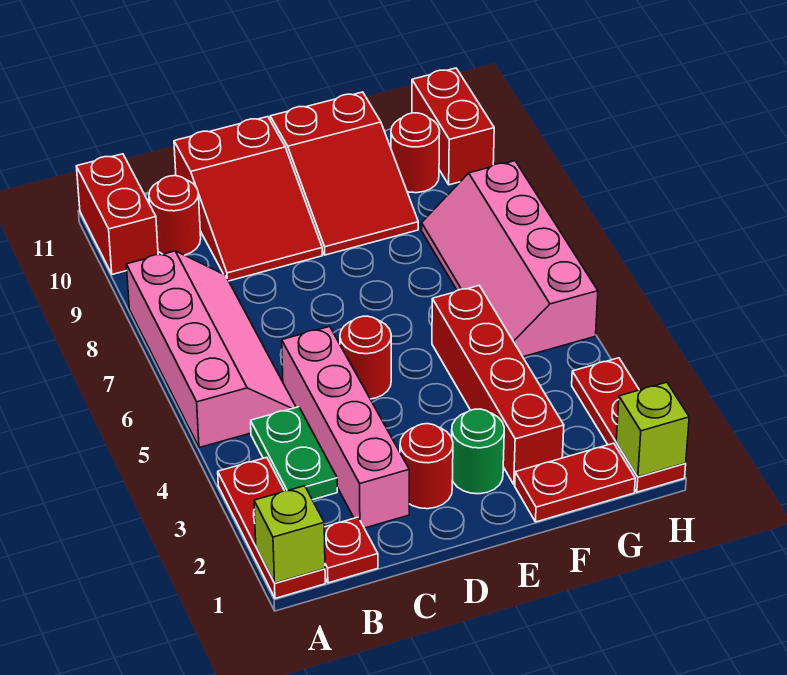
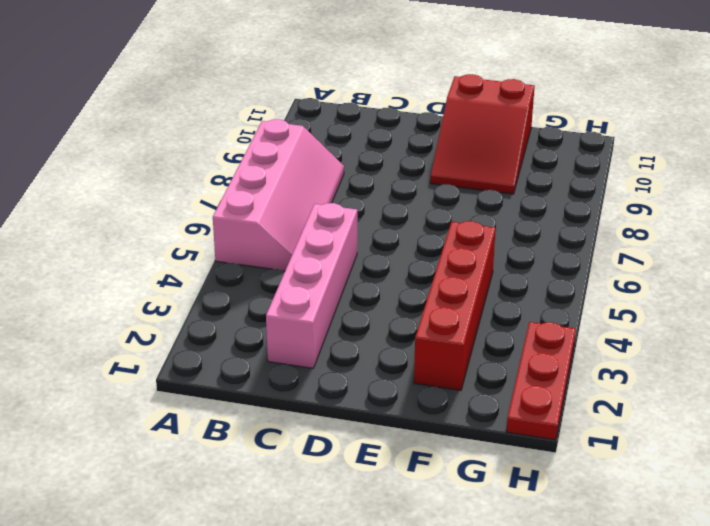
none -> red plate A1:A3 level 1
none -> red brick A10:A11 level 1
none -> red plate B1 level 1

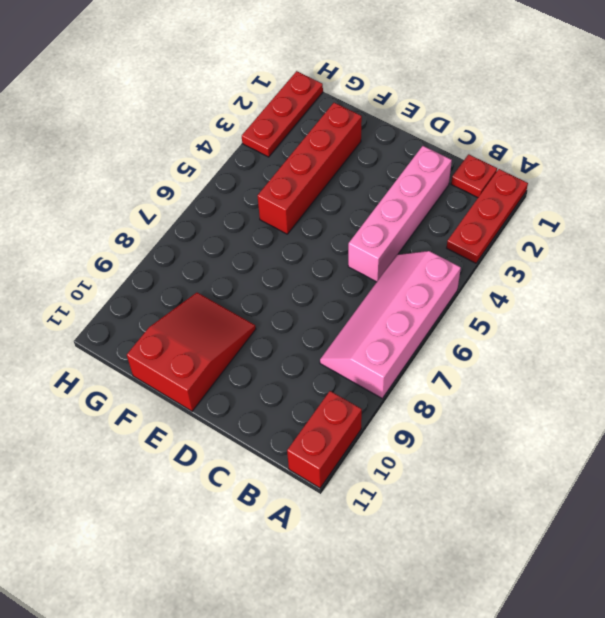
none -> green plate B3:B4 level 1
none -> red round brick B10 level 1
none -> red slope C9:D11 level 1 top 11

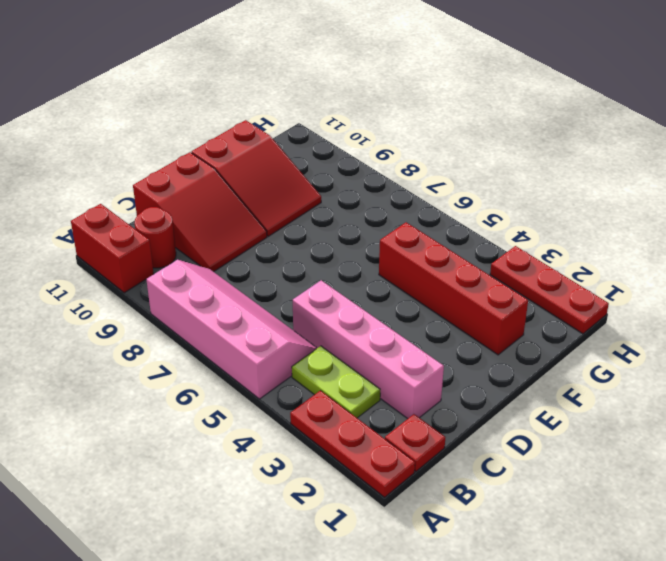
lime plate B3:B4 level 1 -> green plate B3:B4 level 1
none -> red round brick D2 level 1
none -> red round brick D5 level 1
none -> green round brick E2 level 1

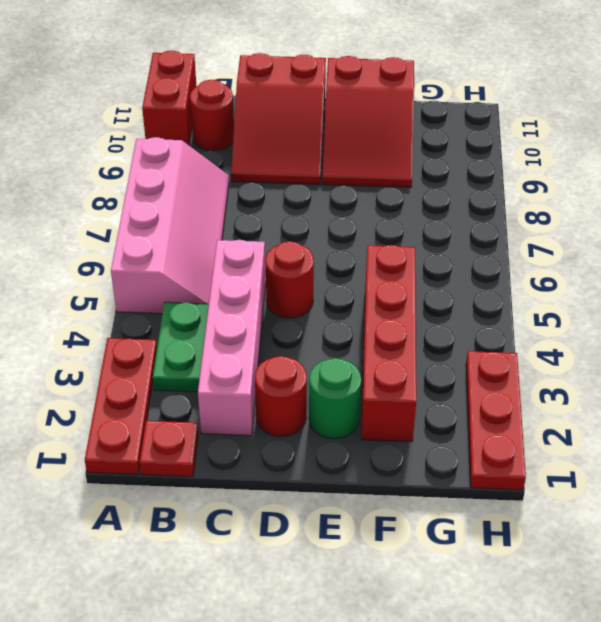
none -> red plate F1:G1 level 1
none -> pink slope G5:H8 level 1 top H
none -> red round brick G10 level 1

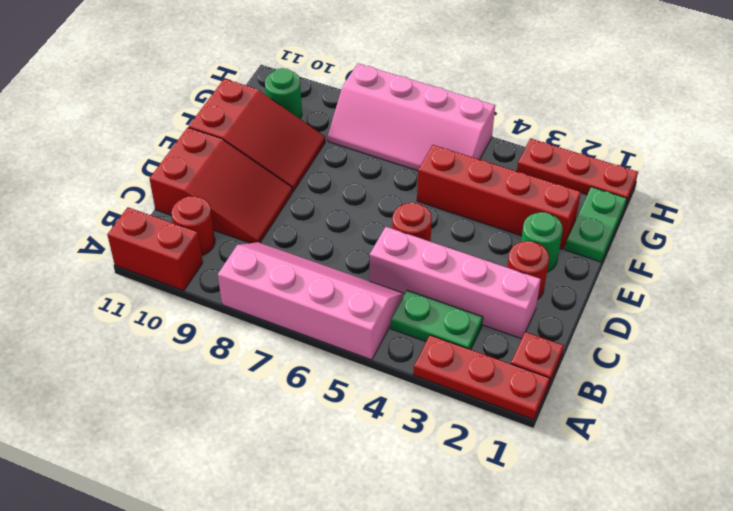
green plate F1:G1 level 1 -> red plate F1:G1 level 1
green round brick G10 level 1 -> red round brick G10 level 1
none -> red brick H10:H11 level 1
none -> lime brick A1 level 2
none -> lime brick H1 level 2

